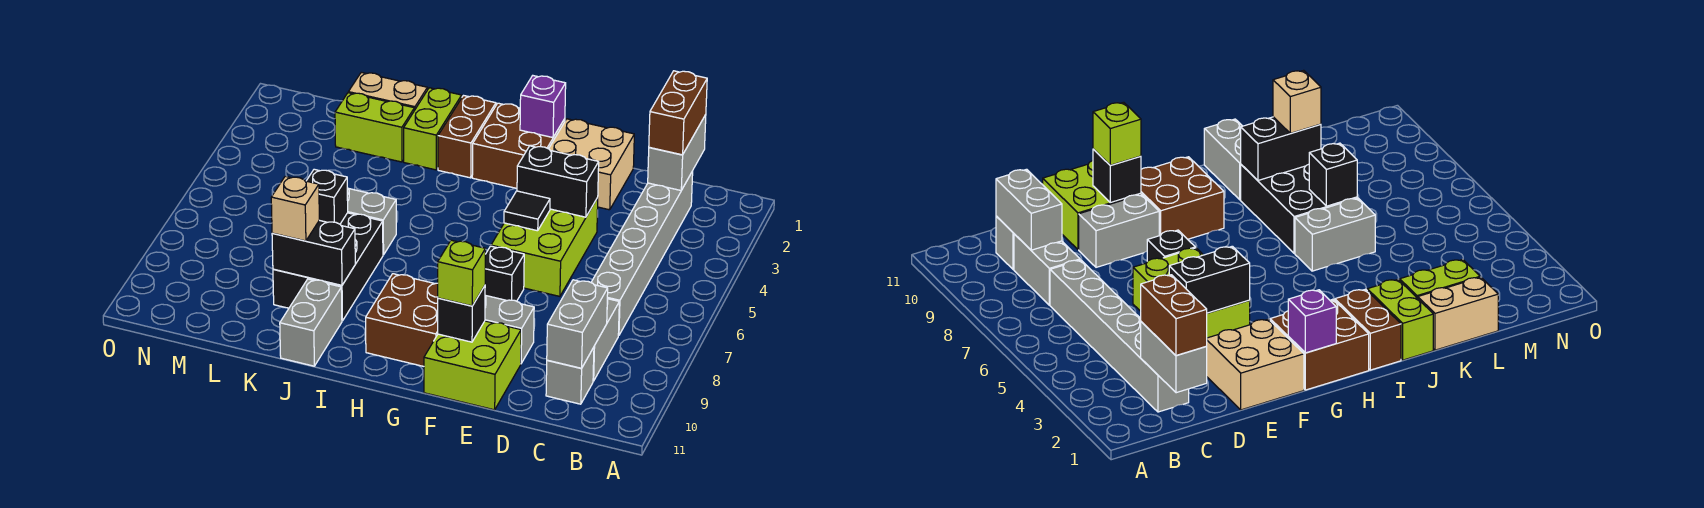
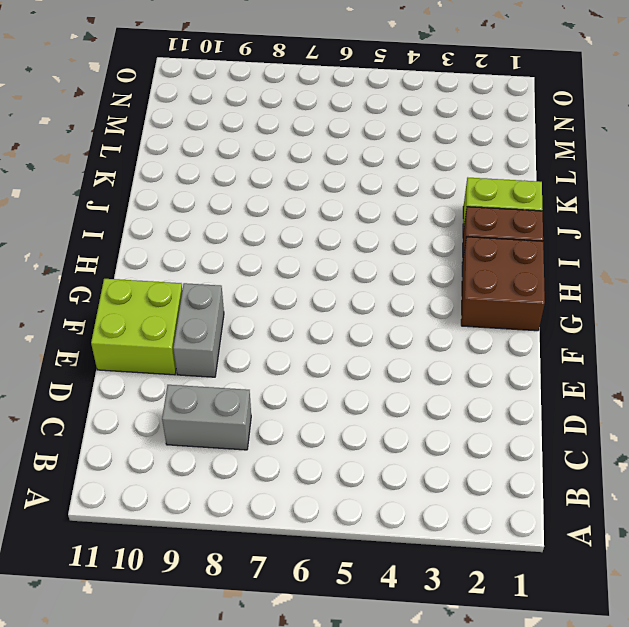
none -> grey brick C2:C7 level 1
none -> grey brick C10 level 1
none -> tan brick E1:F2 level 1

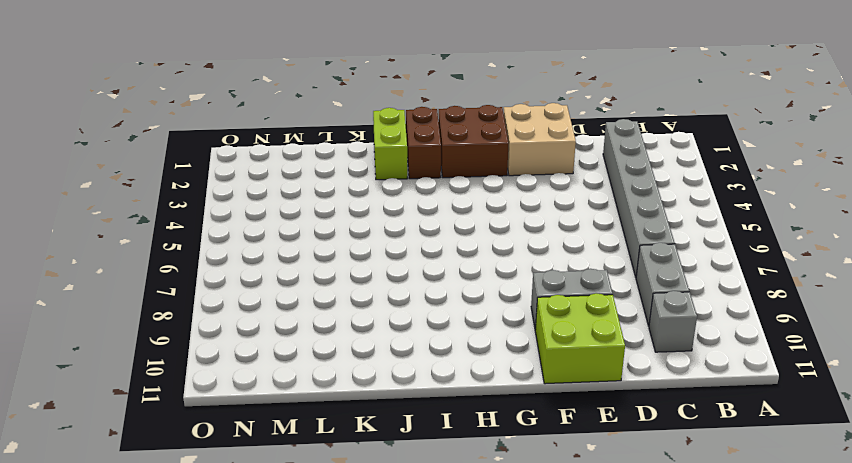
none -> lime brick E4:F6 level 1
none -> black brick F7 level 1
none -> brown brick G9:H10 level 1

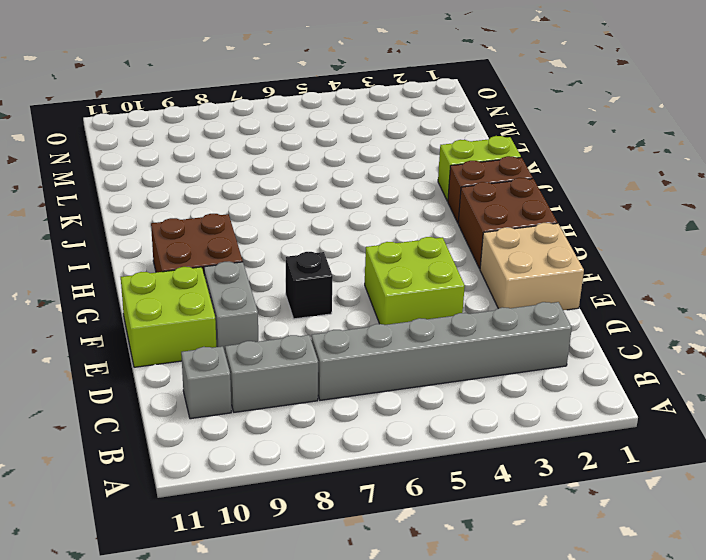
lime brick E4:F5 level 1 -> lime brick E4:F6 level 1
none -> grey brick J6:K6 level 1
none -> black brick J7:K9 level 1
none -> grey brick J10:J11 level 1

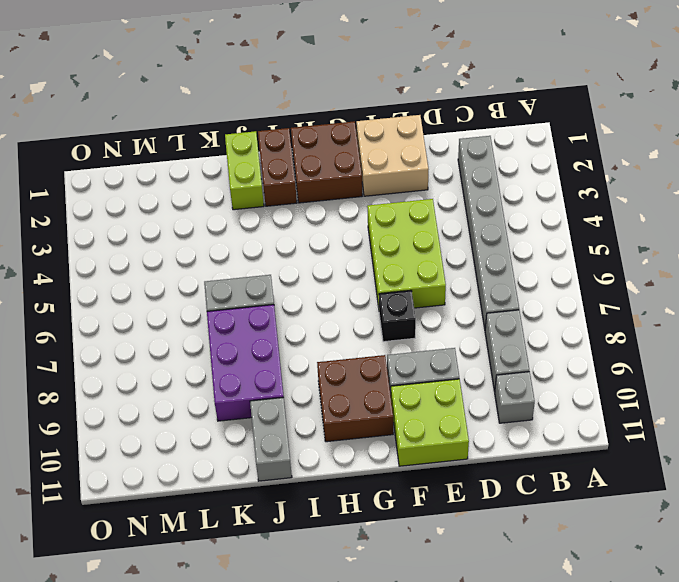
purple brick J7:K9 level 1 -> black brick J7:K9 level 1
none -> tan brick K1:L1 level 1
none -> lime brick K2:L2 level 1
none -> grey brick C1:C2 level 2

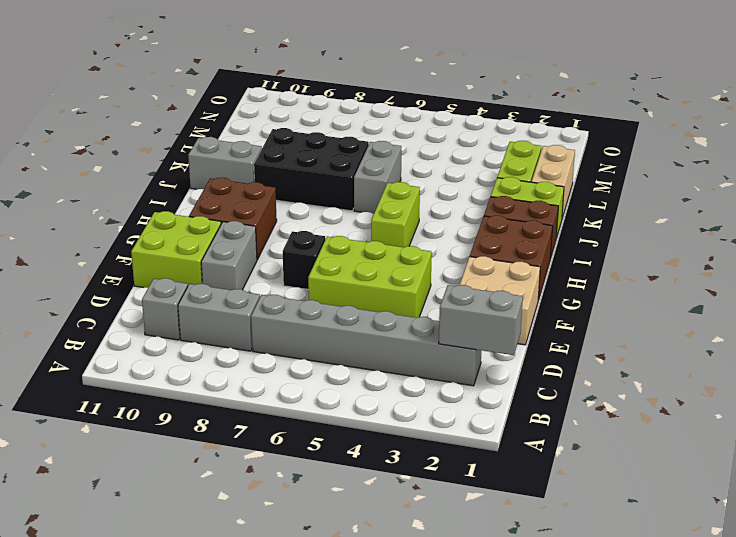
lime brick H5:I5 level 1 -> none
none -> grey brick C9:C10 level 2
none -> black brick E4:F4 level 2
none -> black tile F5 level 2

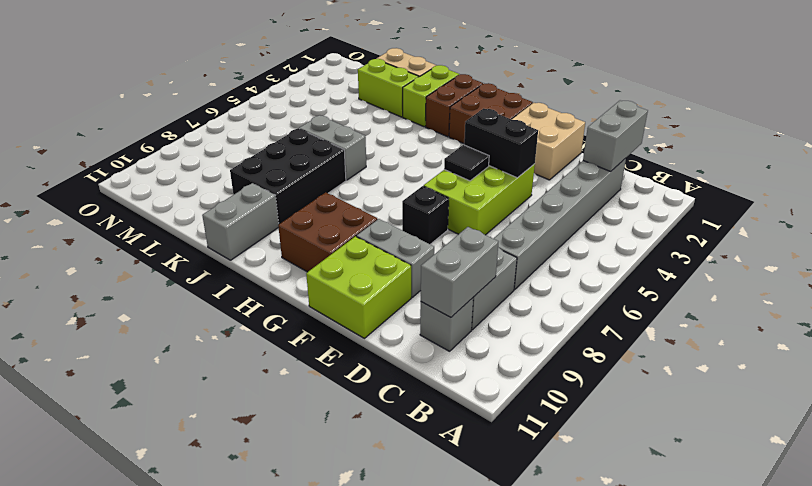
none -> black brick F10 level 2
none -> purple brick G1 level 2
none -> black brick J9:K9 level 2

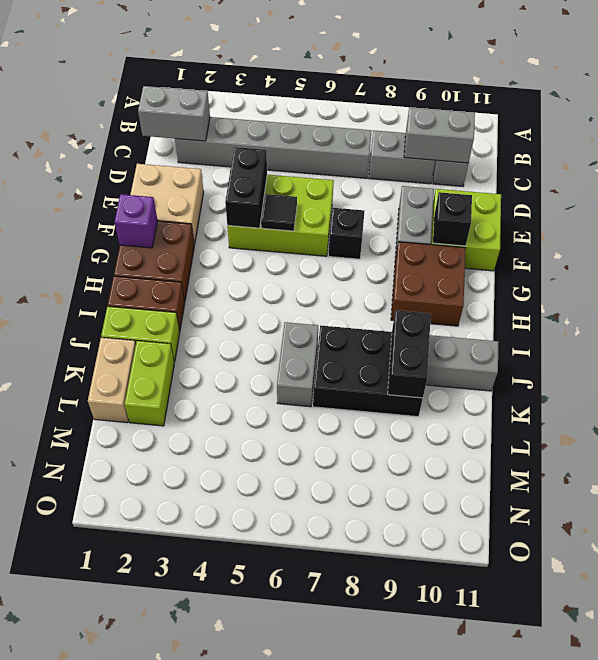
none -> black brick K7 level 2
none -> brown brick C1:C2 level 3
none -> lime brick F10 level 3

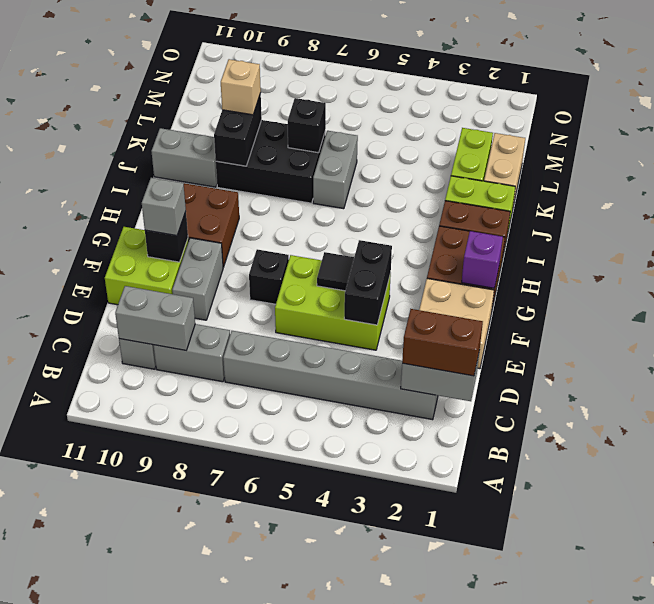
grey brick F10 level 3 -> lime brick F10 level 3

